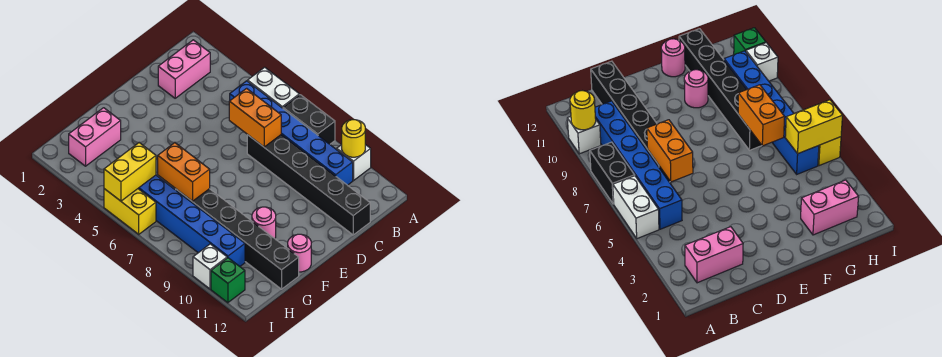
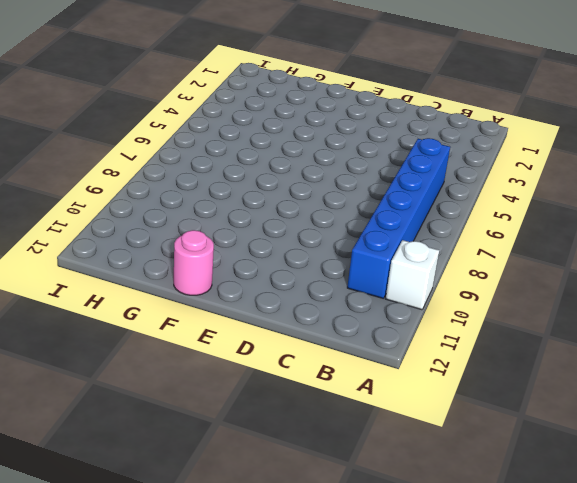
none -> white brick A5:A6 level 1
none -> black brick A7:A8 level 1
none -> pink brick B2:C2 level 1

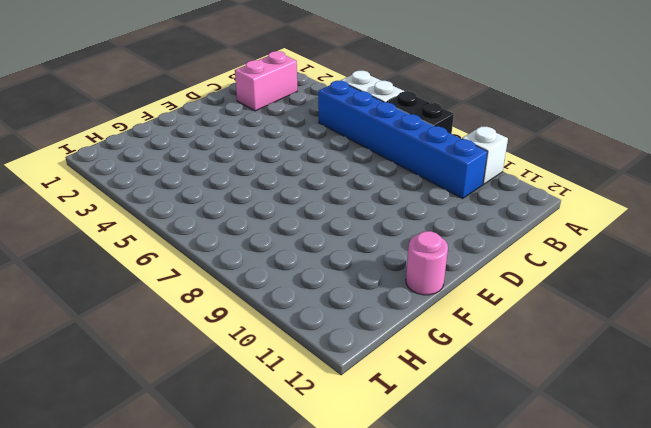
none -> black brick C7:C12 level 1
none -> pink round brick F10 level 1
none -> pink brick G2:H2 level 1

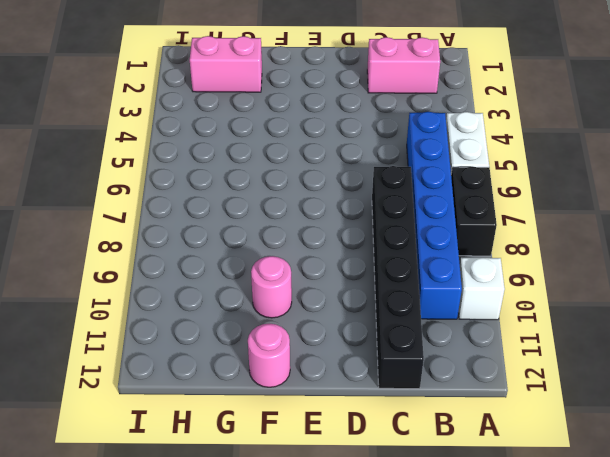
none -> black brick G7:G12 level 1
none -> blue brick H5:H10 level 1
none -> yellow brick I5:I6 level 1

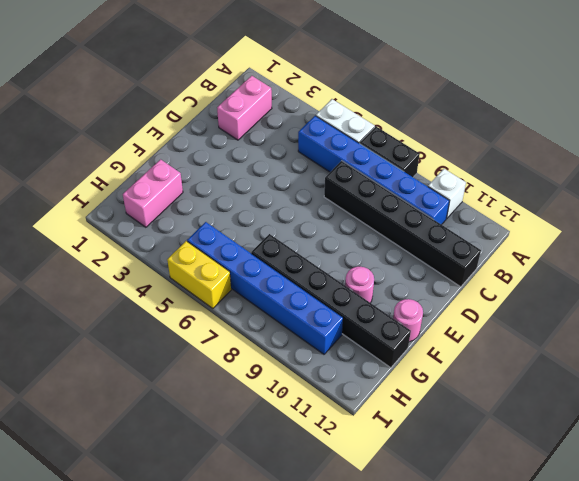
none -> white brick I10 level 1
none -> green brick I11 level 1
none -> yellow round brick A10 level 2

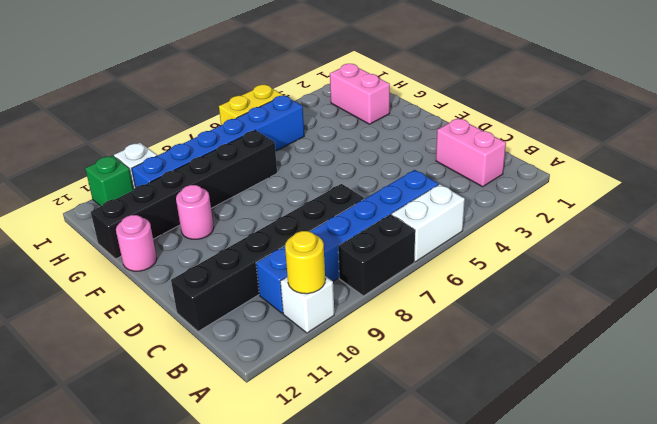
none -> orange brick C6:C7 level 2
none -> orange brick G6:G7 level 2
none -> yellow brick H5:I5 level 2

